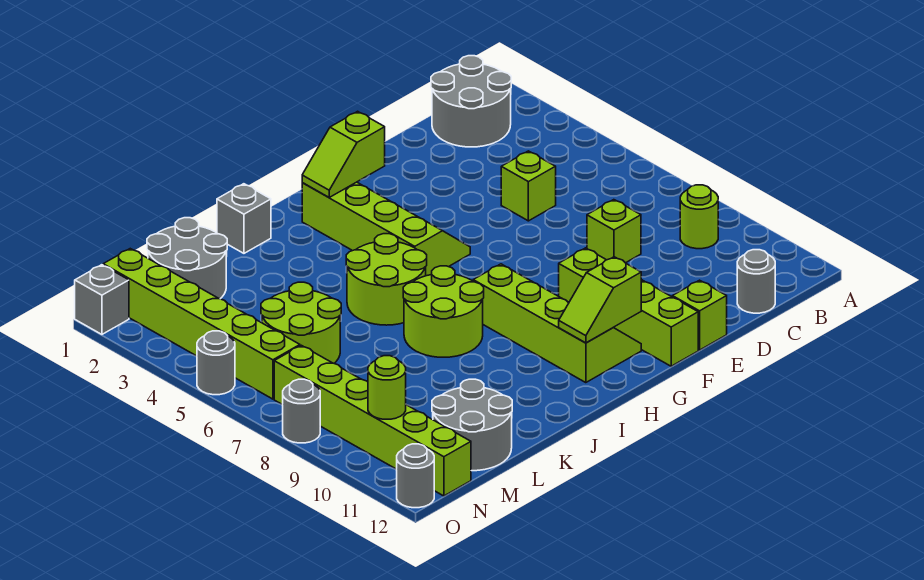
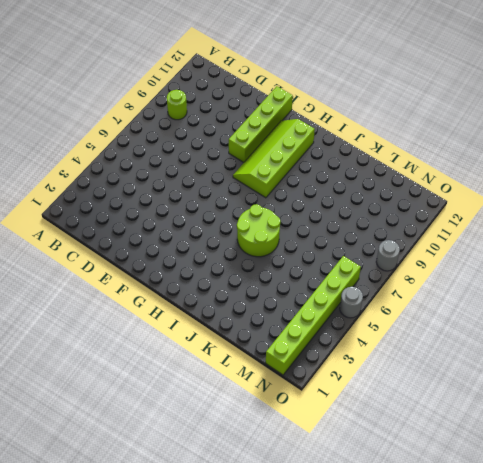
none -> grey round brick B1:C2 level 1
none -> grey round brick C12 level 1
none -> lime brick D5 level 1

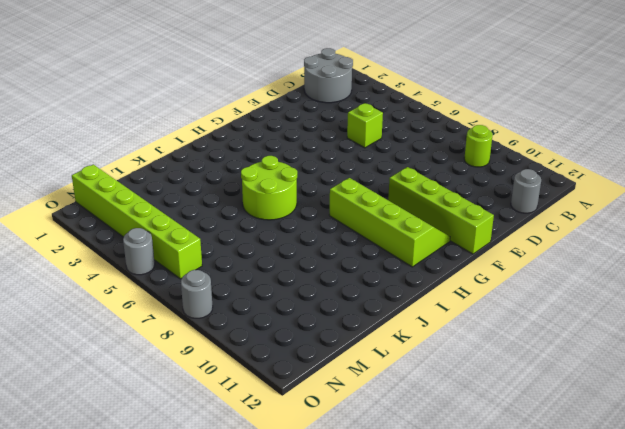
none -> lime brick D8 level 1
none -> lime brick E12 level 1
none -> lime slope G2:H5 level 1 top H

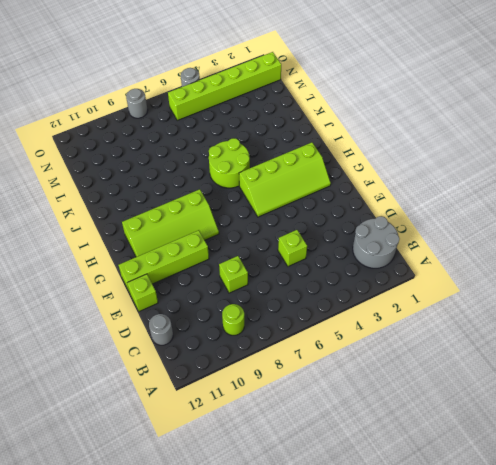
none -> lime round brick I7:J8 level 1
none -> grey brick J1 level 1
none -> grey round brick L1:M2 level 1

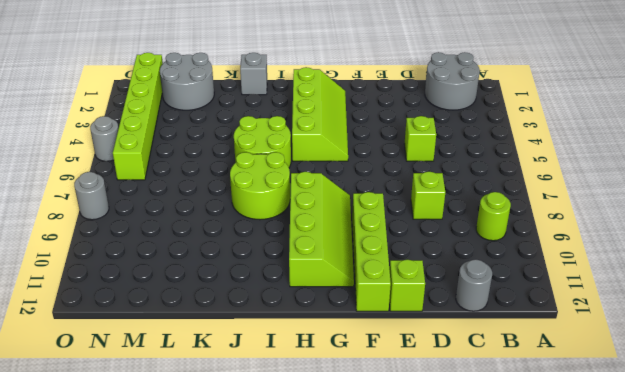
none -> lime round brick L5:M6 level 1
none -> grey round brick L11:M12 level 1
none -> lime brick N7:N12 level 1

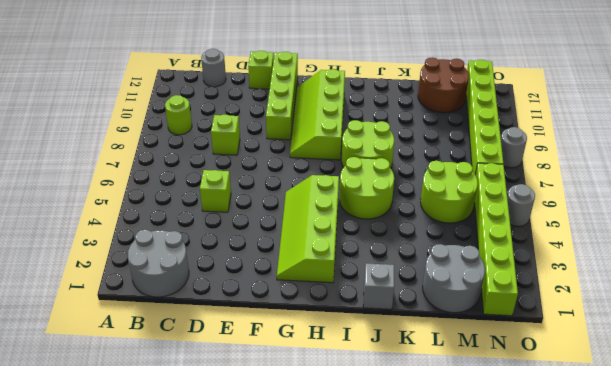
brown round brick L11:M12 level 1 -> grey round brick L11:M12 level 1
none -> grey brick O1 level 1
none -> grey round brick O12 level 1
none -> lime slope G2:H2 level 2 top G

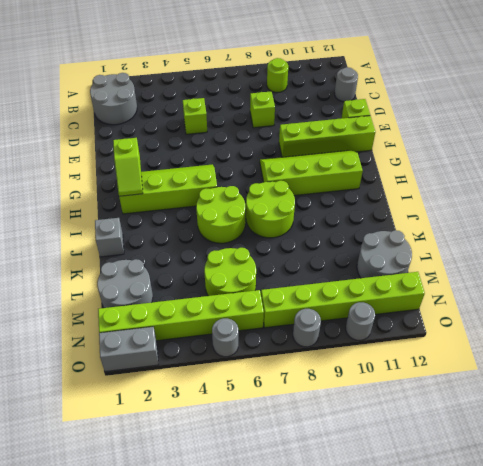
grey brick O1:O2 level 1 -> grey brick O1 level 1
grey round brick O10 level 1 -> grey round brick O12 level 1
none -> lime slope G11:H11 level 2 top G
none -> lime round brick N10 level 2

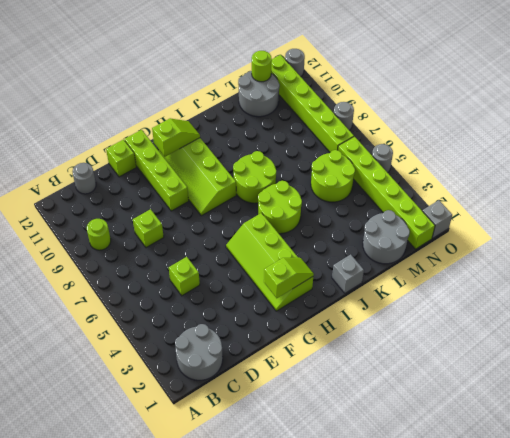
lime round brick M12 level 2 -> lime round brick N10 level 2

